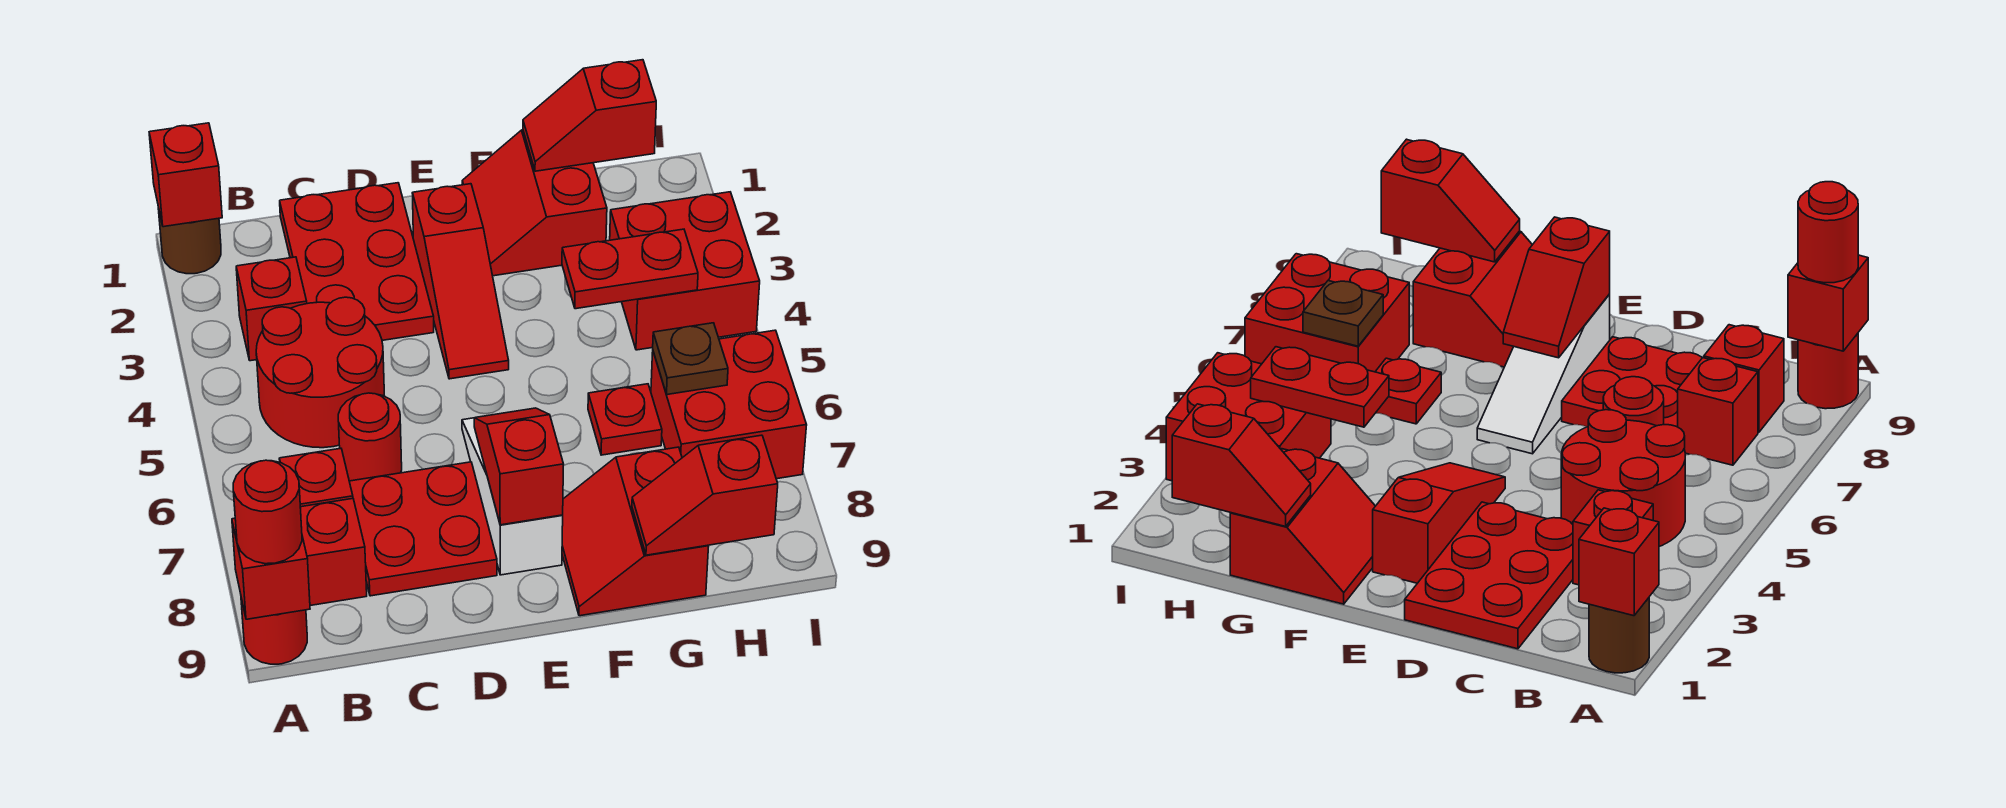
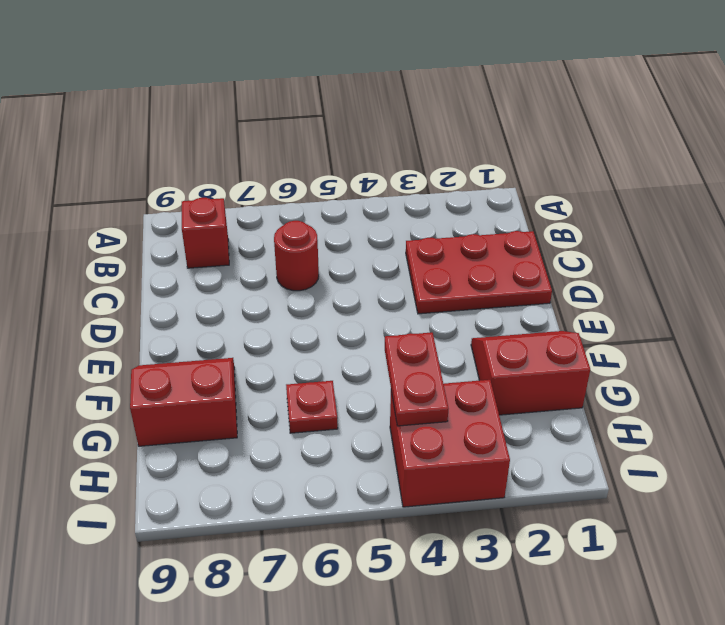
none -> brown round brick A1 level 1
none -> red round brick A9 level 1
none -> red brick B3 level 1

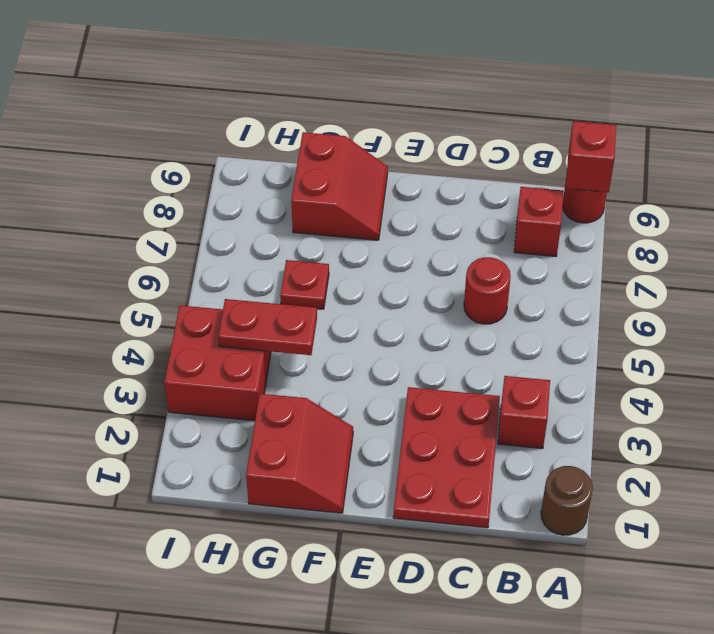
none -> red round brick B4:C5 level 1
none -> red brick B7 level 1
none -> red plate C7:D8 level 1

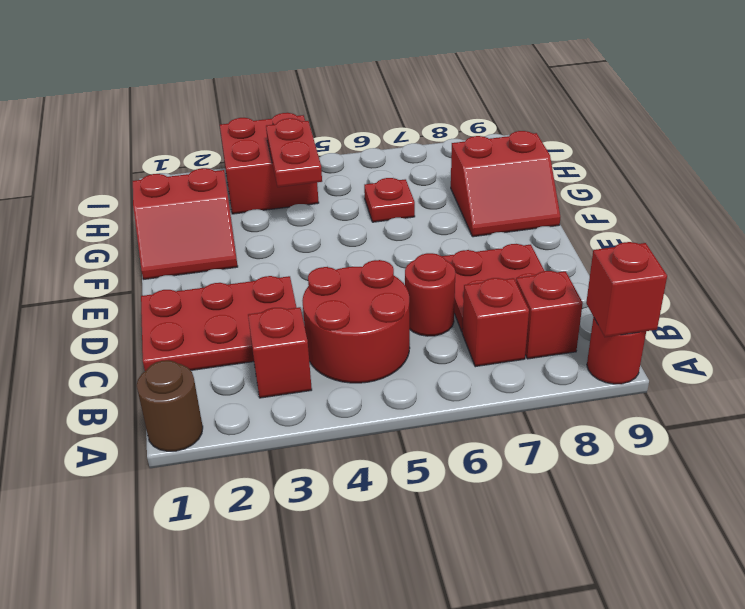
none -> red slope E2:E4 level 1 top 2
none -> white slope E6:E8 level 1 top 8
none -> red brick H6:I7 level 1

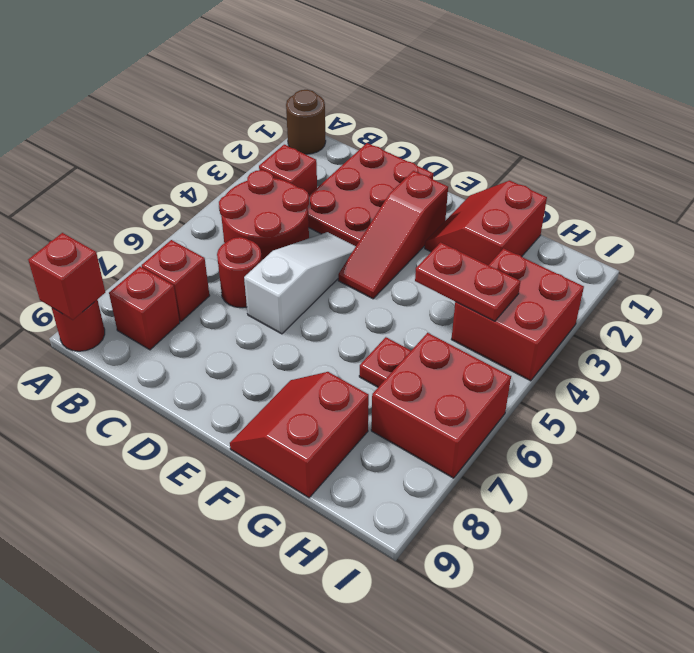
white slope D4:D6 level 1 top 6 -> white slope E6:E8 level 1 top 8
none -> red plate C7:D8 level 1
none -> red brick A1 level 2
none -> red slope E7:E8 level 2 top 8

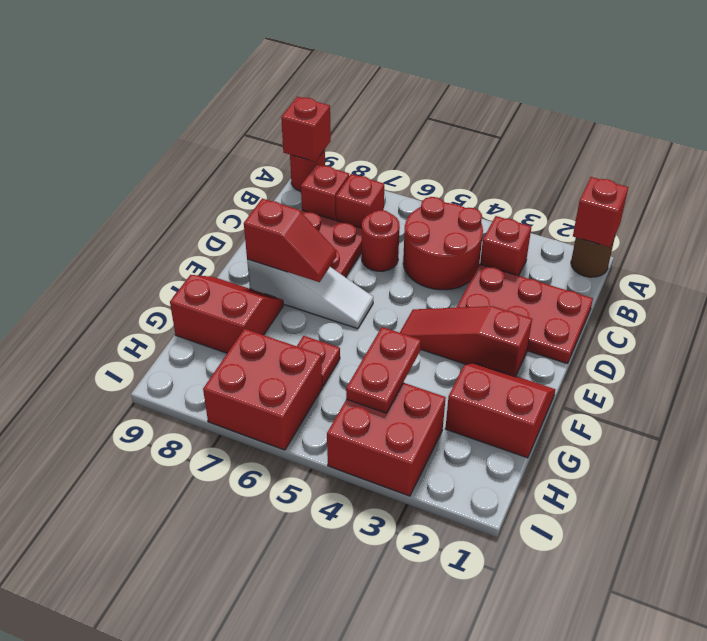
none -> red slope G1:H1 level 2 top H
none -> red slope G9:H9 level 2 top H
none -> brown plate H6 level 2

